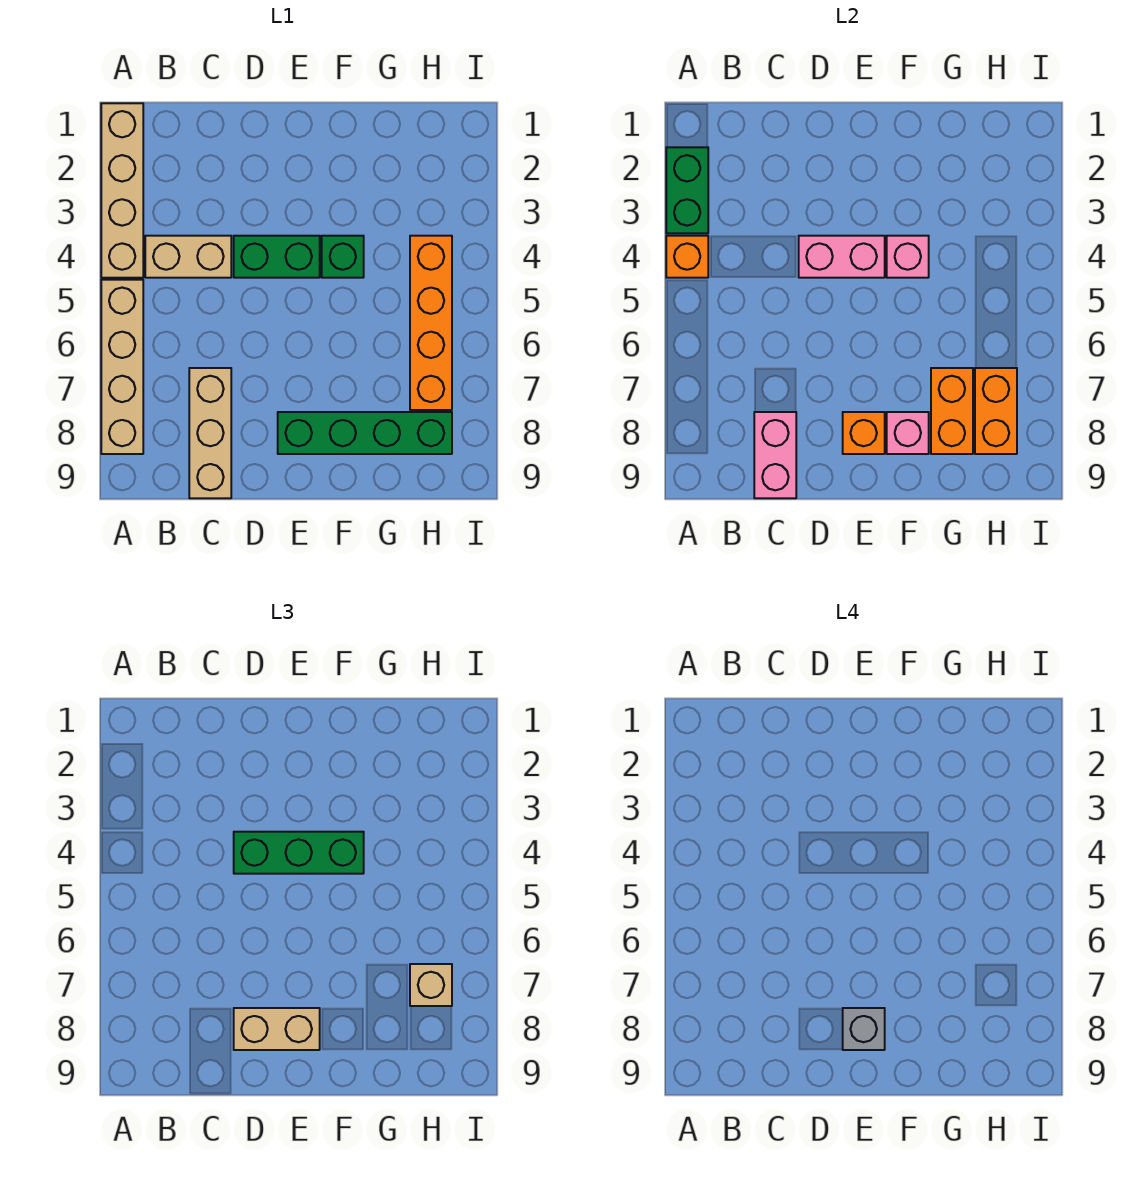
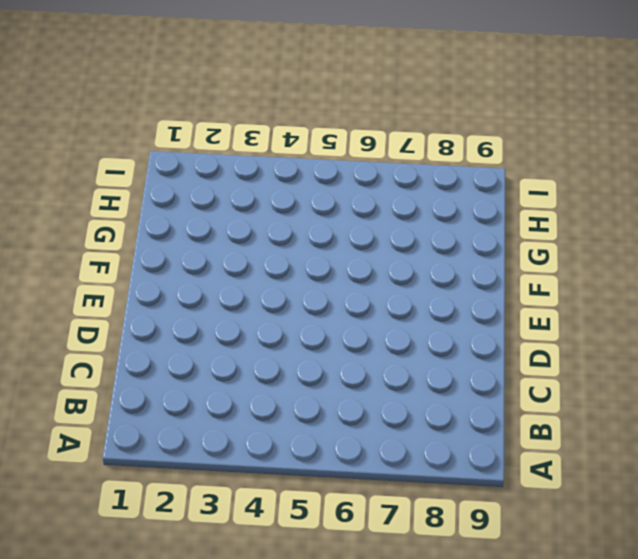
none -> tan brick A1:A4 level 1
none -> tan brick A5:A8 level 1
none -> tan brick B4:C4 level 1

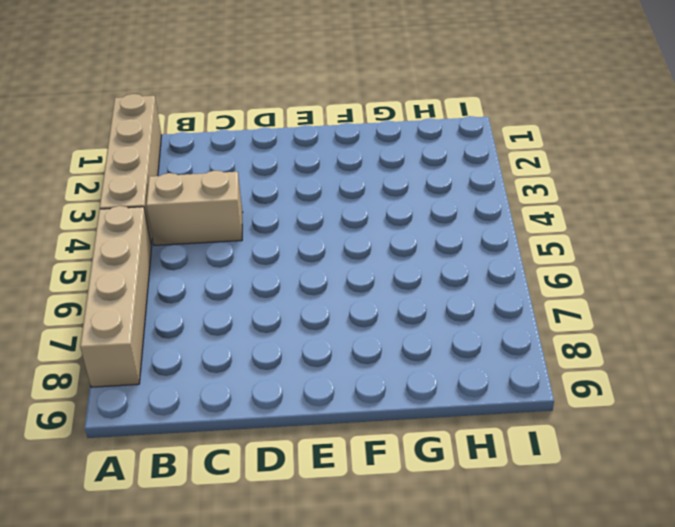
none -> tan brick C7:C9 level 1
none -> green brick D4:E4 level 1
none -> green brick E8:H8 level 1

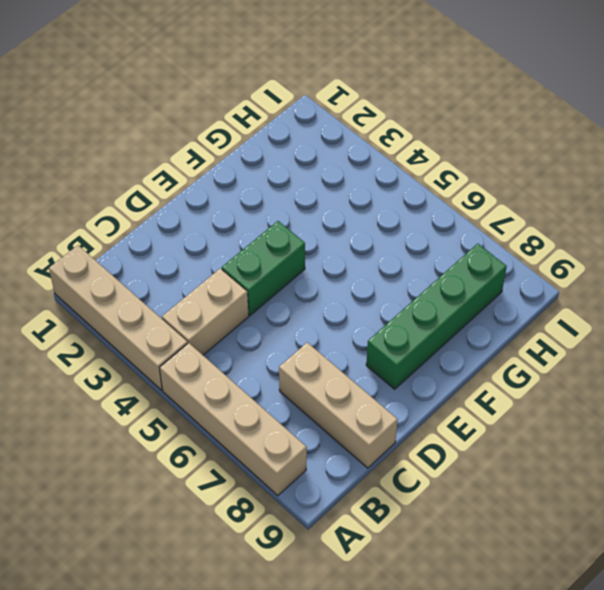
none -> green brick F4 level 1
none -> orange brick H4:H7 level 1
none -> green brick A2:A3 level 2

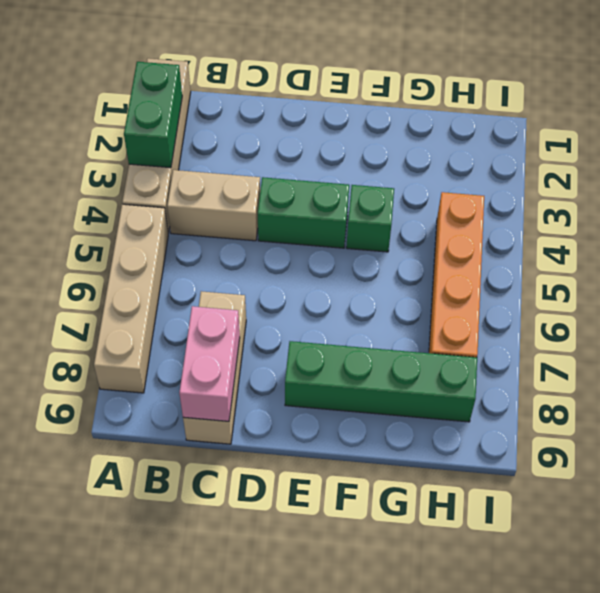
none -> orange brick A4 level 2
none -> pink brick D4:E4 level 2
none -> orange brick E8 level 2

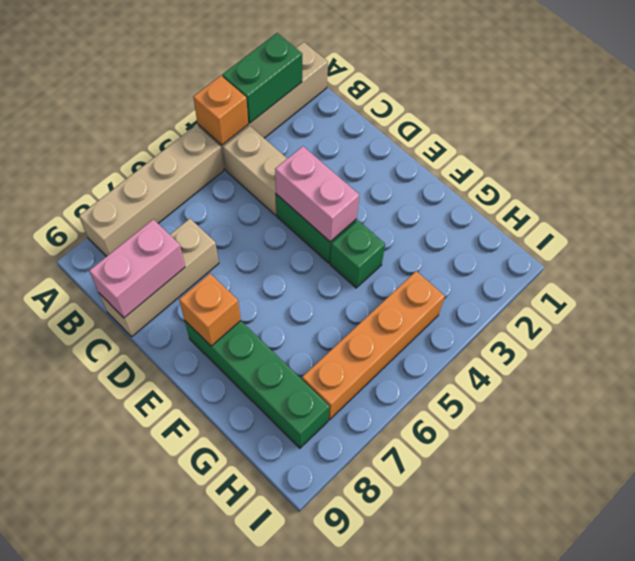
none -> pink brick F4 level 2
none -> pink brick F8 level 2
none -> orange brick G7:G8 level 2

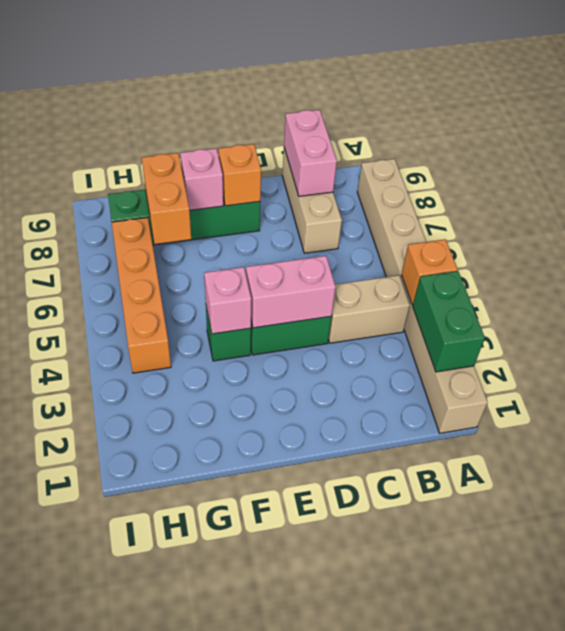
none -> orange brick H7:H8 level 2
none -> green brick D4:F4 level 3
none -> tan brick D8:E8 level 3

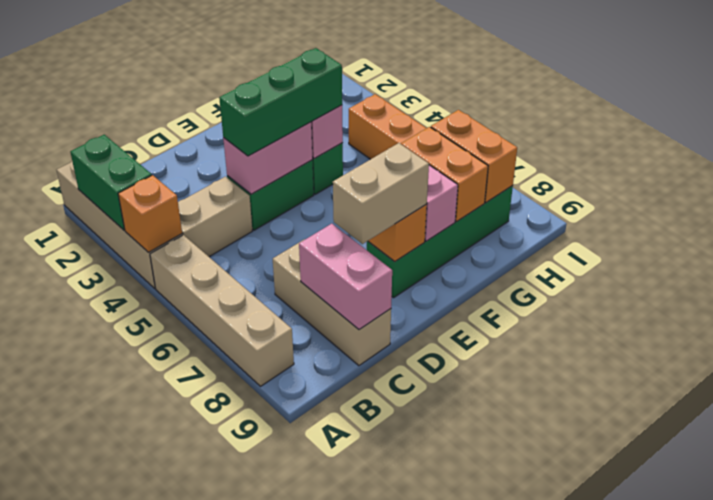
none -> tan brick H7 level 3
none -> grey brick E8 level 4

